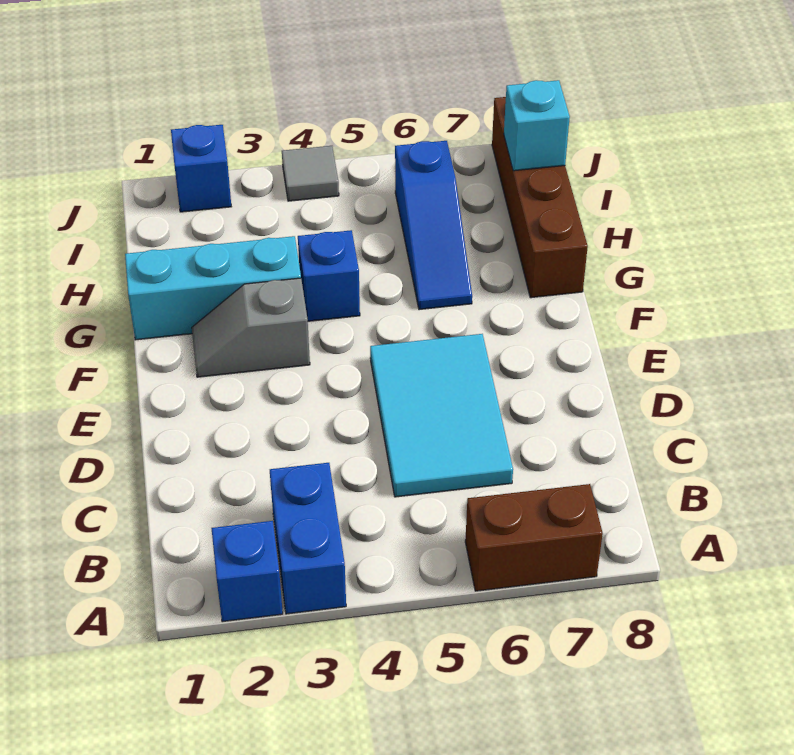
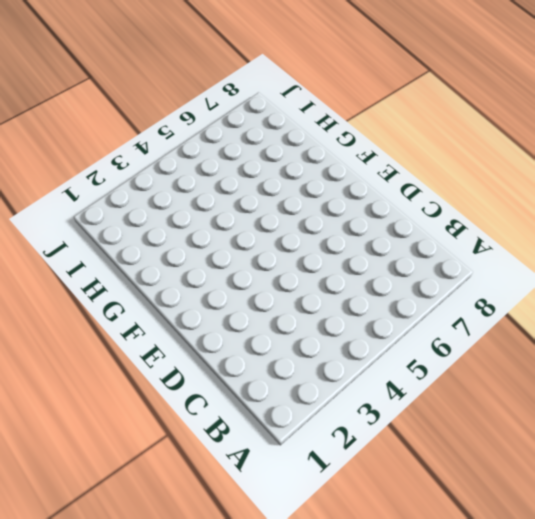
none -> blue brick A2 level 1
none -> blue brick A3:B3 level 1
none -> brown brick A6:A7 level 1

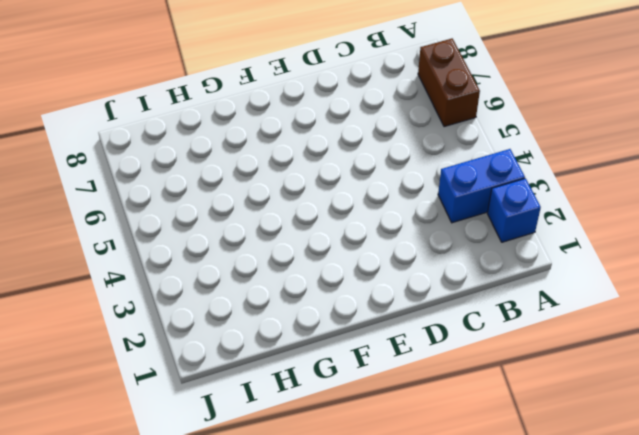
none -> cyan tile C5:E6 level 1
none -> grey slope F2:F3 level 1 top 3
none -> cyan brick G1:G3 level 1

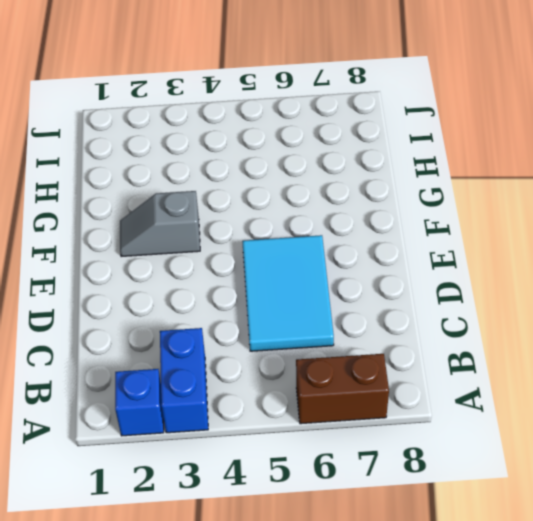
none -> cyan brick G1:G3 level 1
none -> blue brick G4 level 1
none -> blue slope G6:I6 level 1 top I

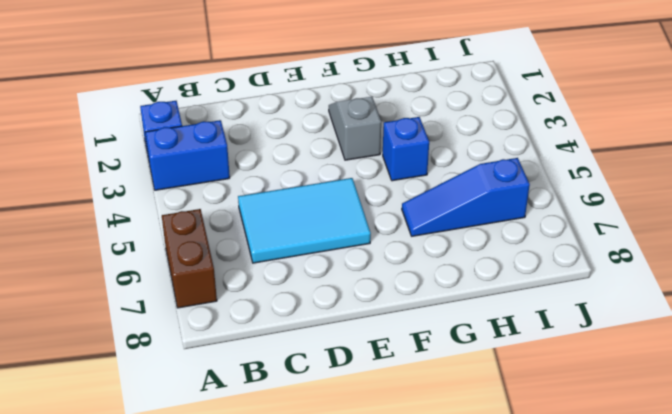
none -> cyan brick G1:G3 level 1
none -> brown brick G8:J8 level 1
none -> blue brick J2 level 1

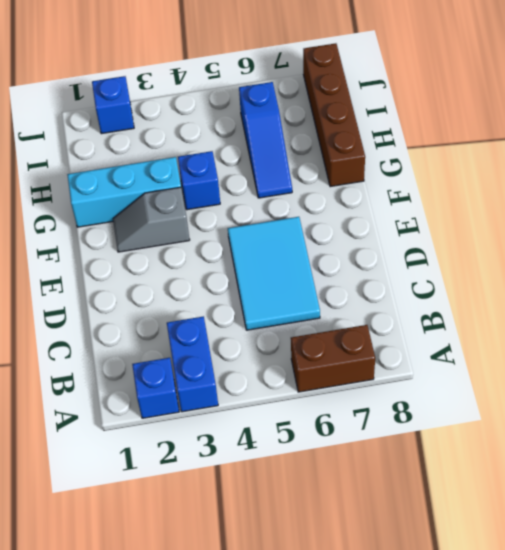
none -> grey tile J4 level 1
none -> cyan brick I8 level 2

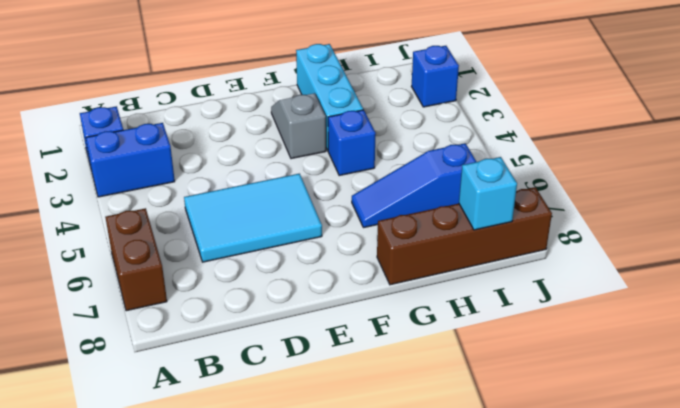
none -> grey tile J4 level 1

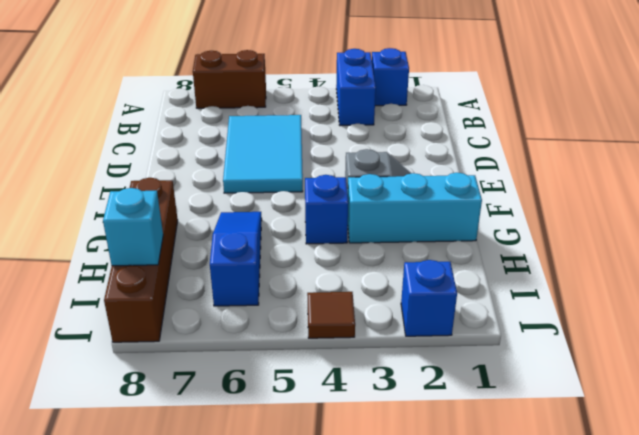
brown tile J4 level 1 -> grey tile J4 level 1

